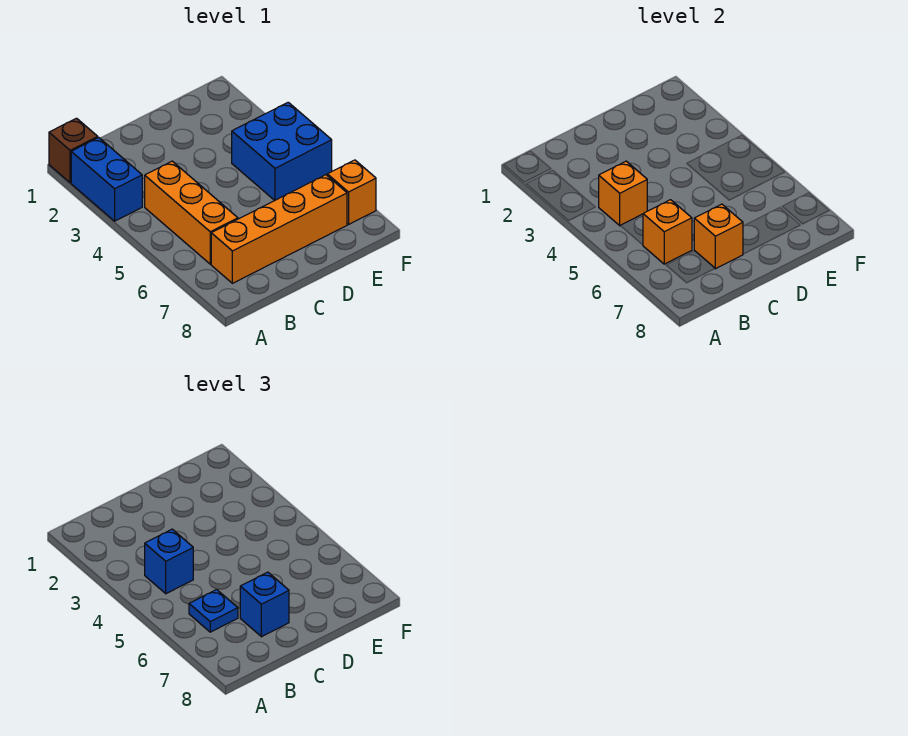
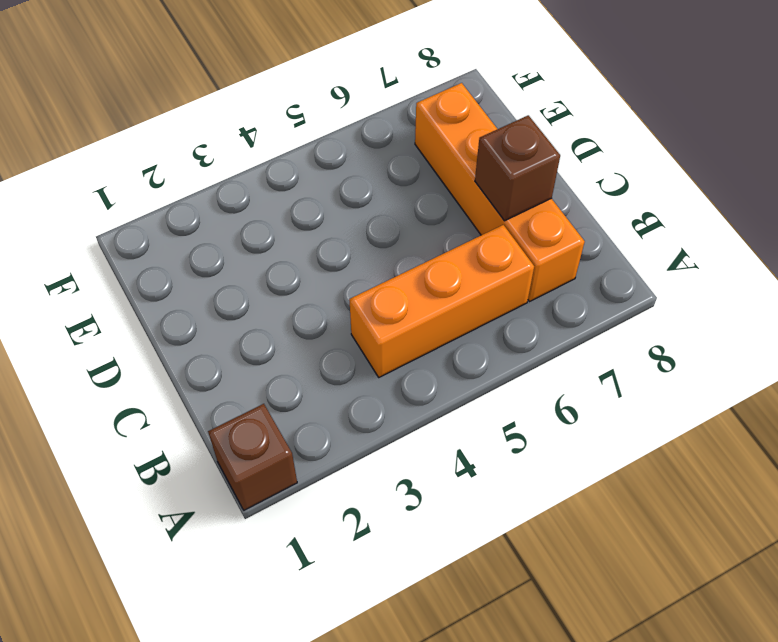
brown brick C7 level 2 -> orange brick C7 level 2
none -> blue brick A2:A3 level 1
none -> blue brick E4:F5 level 1
none -> orange brick F7 level 1

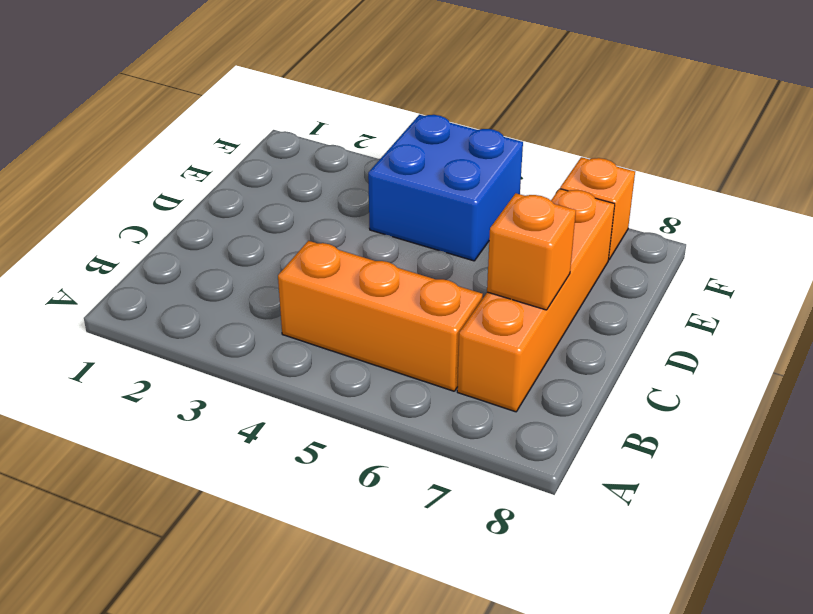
none -> brown brick A1 level 1
none -> blue brick A2:A3 level 1
none -> orange brick B4 level 2

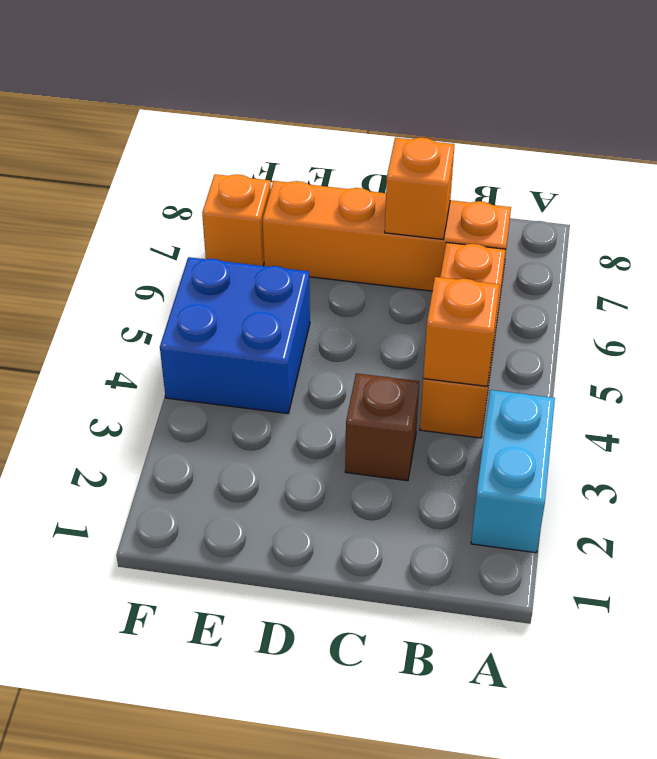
cyan brick A2:A3 level 1 -> blue brick A2:A3 level 1
brown brick C3 level 1 -> brown brick A1 level 1
none -> orange brick B6 level 2
none -> blue brick B4 level 3
none -> blue plate B6 level 3

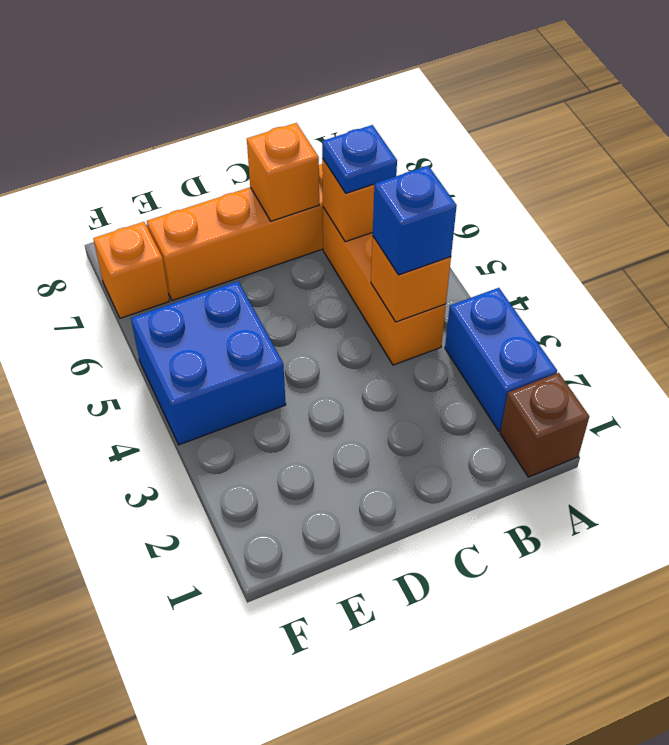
none -> blue brick C7 level 3

